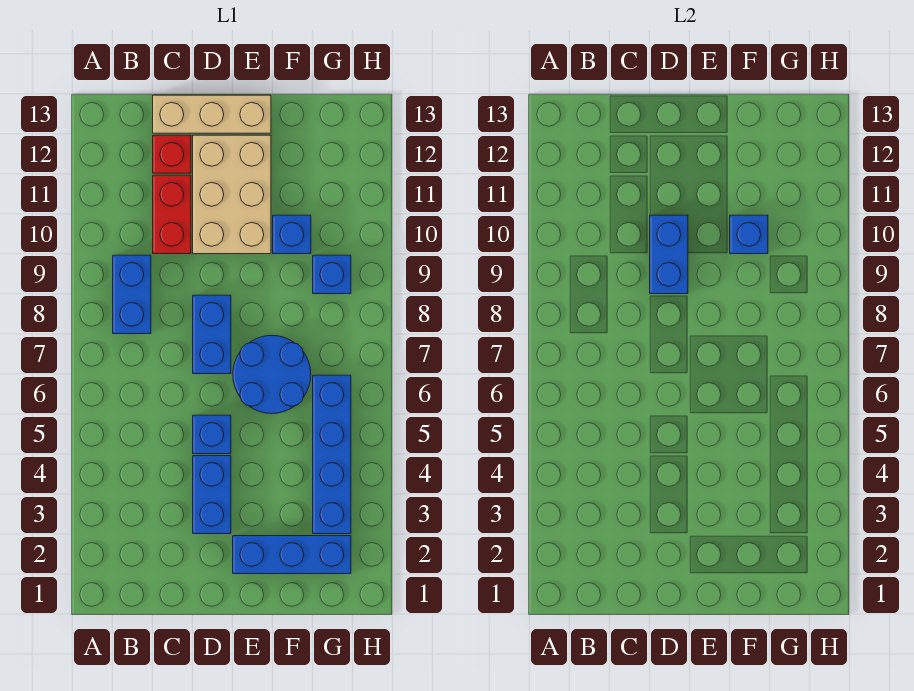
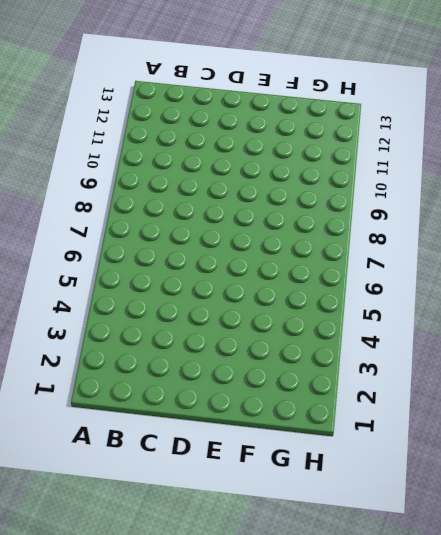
none -> blue brick B8:B9 level 1
none -> red brick C10:C11 level 1
none -> red brick C12 level 1

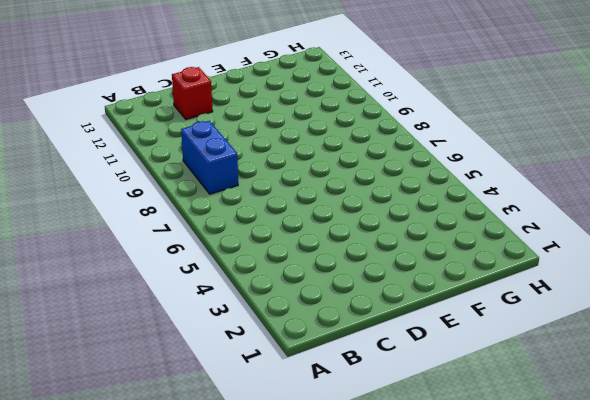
none -> red brick C10:C11 level 1
none -> tan brick C13:E13 level 1
none -> blue brick D3:D4 level 1

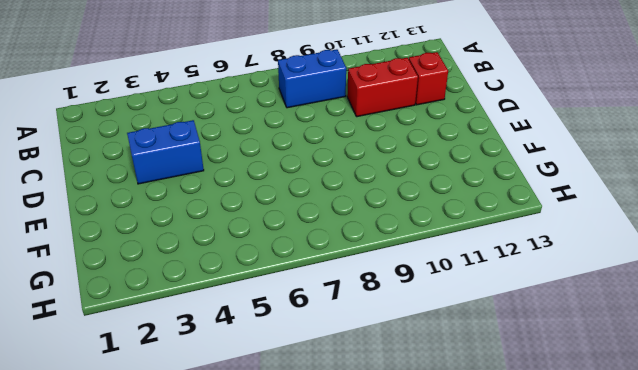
none -> tan brick C13:E13 level 1
none -> blue brick D5 level 1
none -> blue brick D7:D8 level 1

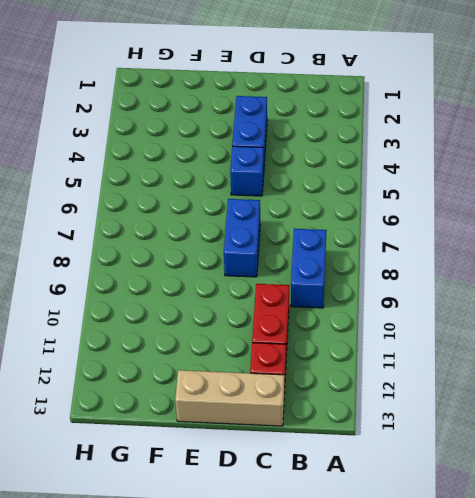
none -> tan brick D10:E12 level 1
none -> blue brick E2:G2 level 1
none -> blue round brick E6:F7 level 1

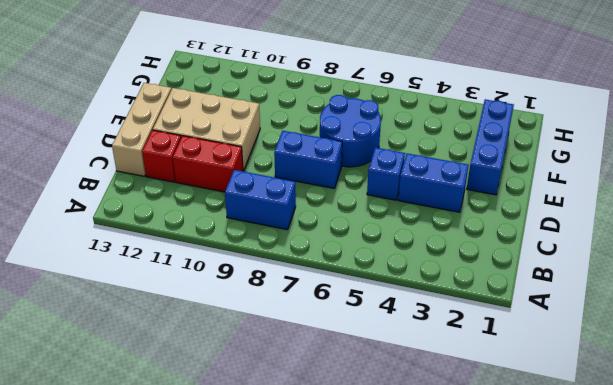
none -> blue brick F10 level 1
none -> blue brick G3:G6 level 1
none -> blue brick G9 level 1

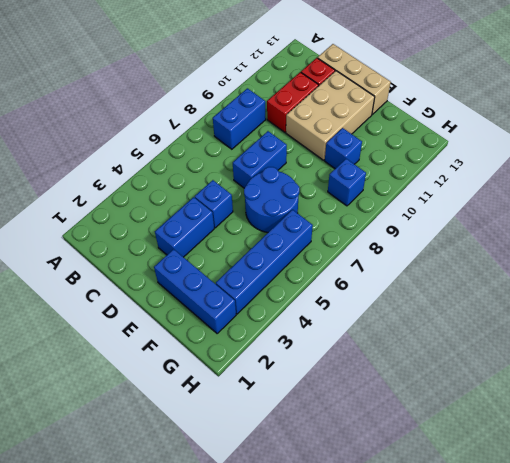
none -> blue brick D9:D10 level 2
none -> blue brick F10 level 2

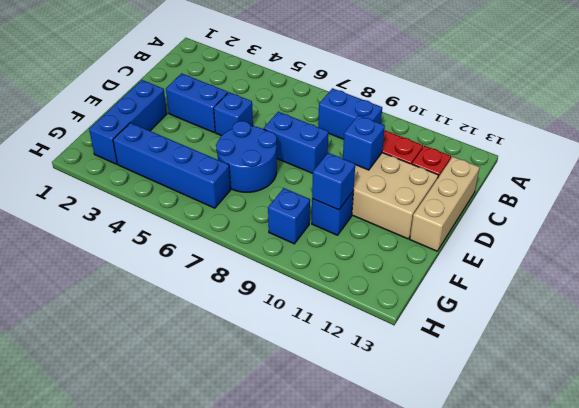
blue brick D10 level 2 -> blue brick D9:D10 level 2

